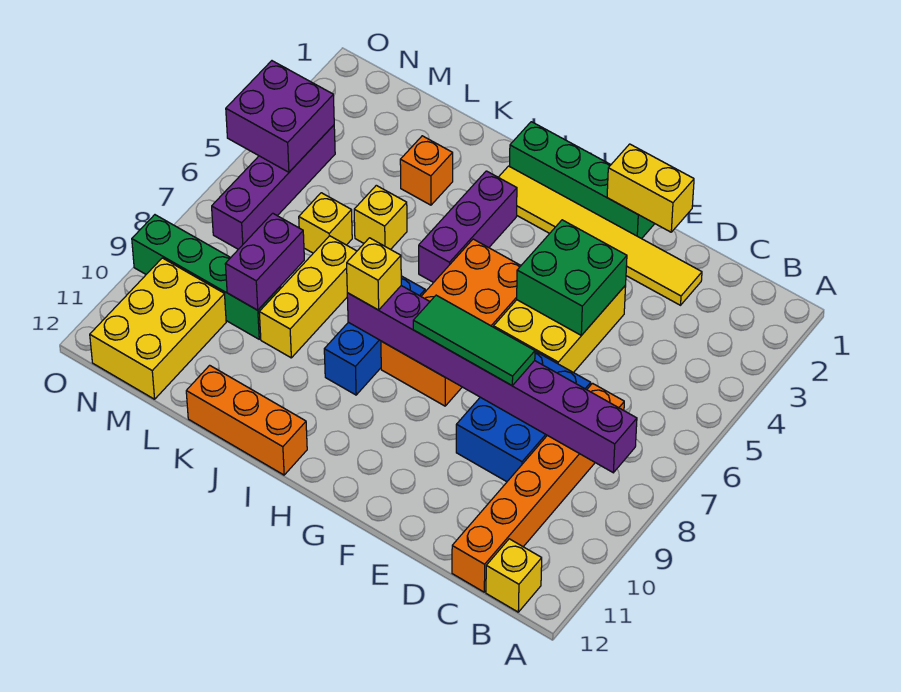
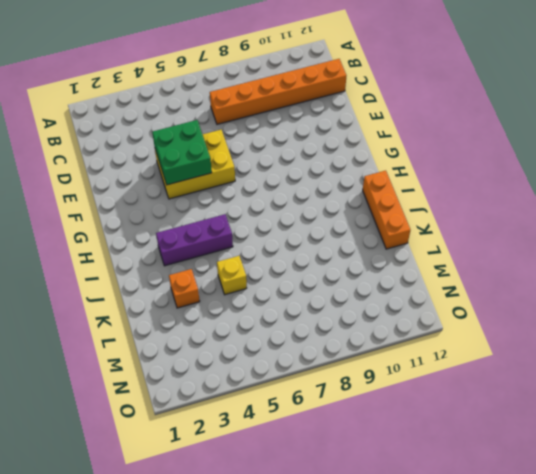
none -> yellow brick B12 level 1
none -> yellow tile D2:I2 level 1
none -> blue brick D7:E9 level 1

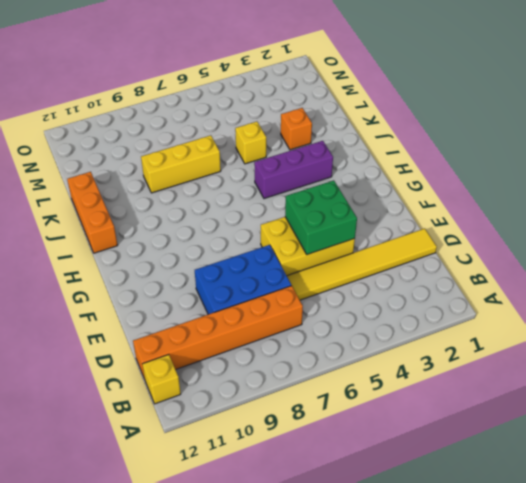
yellow tile D1:D6 level 1 -> yellow tile D2:I2 level 1
none -> green brick F1:I1 level 1
none -> orange brick G5:H8 level 1
none -> blue brick I7:I9 level 1

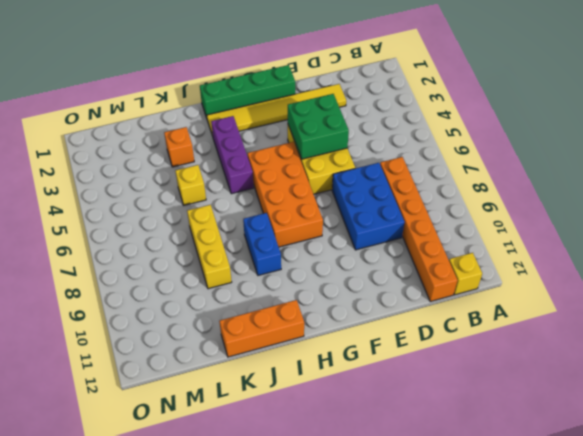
blue brick I8:I9 level 1 -> blue brick I7:I9 level 1
none -> yellow brick L6 level 1
none -> green brick L9:O9 level 1
none -> yellow brick M10:N12 level 1

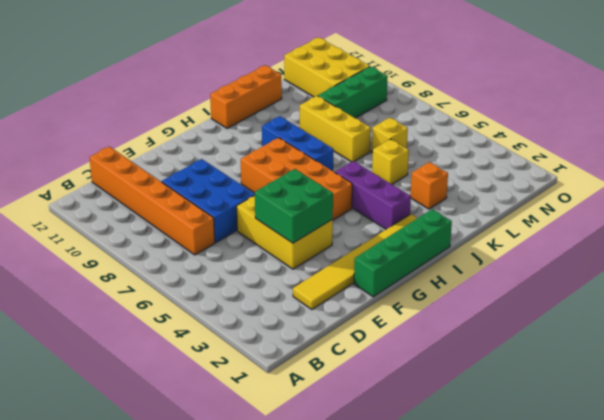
green brick L9:N9 level 1 -> green brick L9:O9 level 1
none -> yellow brick B12 level 1
none -> purple brick N4:N7 level 1
none -> purple brick B8:I8 level 2

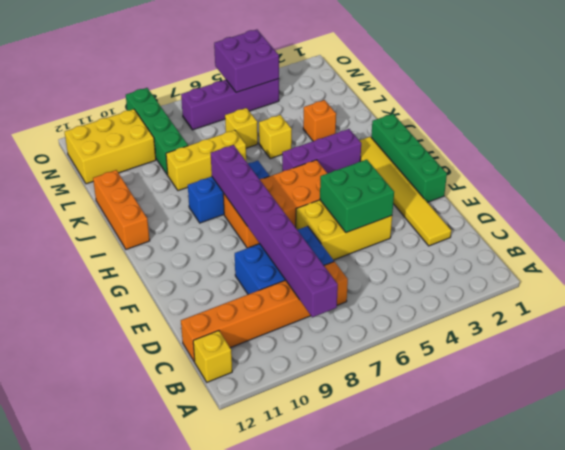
none -> yellow brick E1:F1 level 2
none -> purple brick L8:L9 level 2
none -> green tile E8:G8 level 3

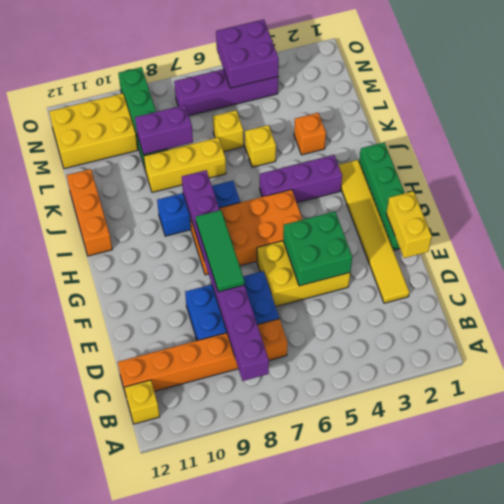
none -> yellow brick I8 level 3

